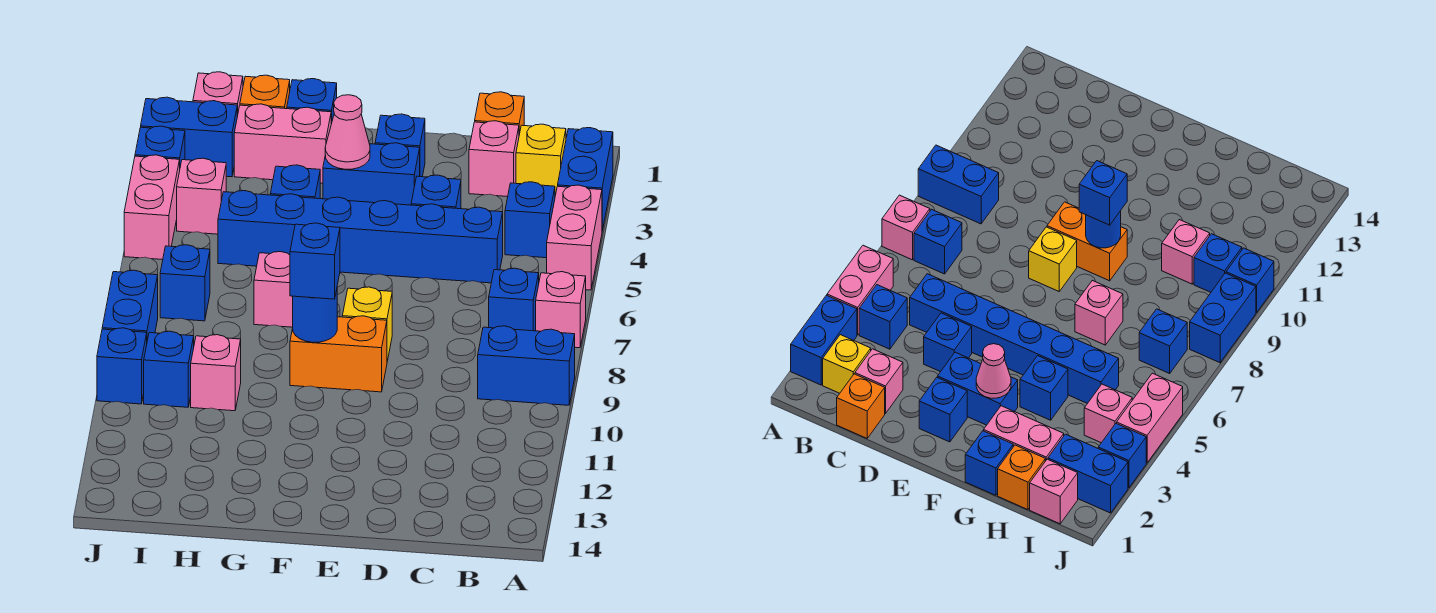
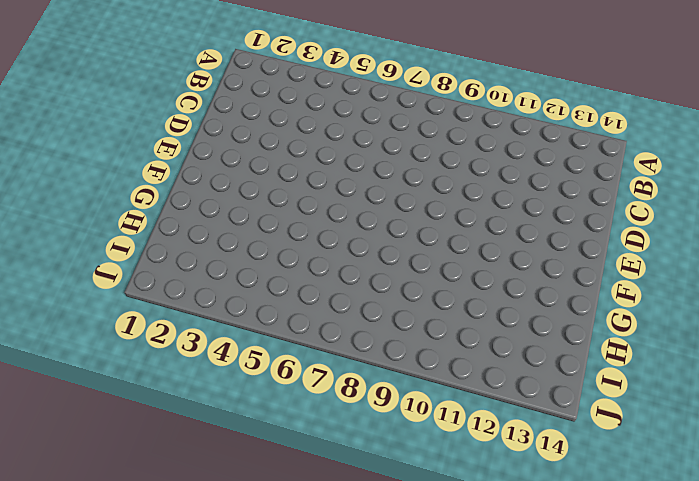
none -> blue brick A2:A3 level 1
none -> pink brick A4:A5 level 1
none -> pink brick A7 level 1
none -> blue brick A9:B9 level 1

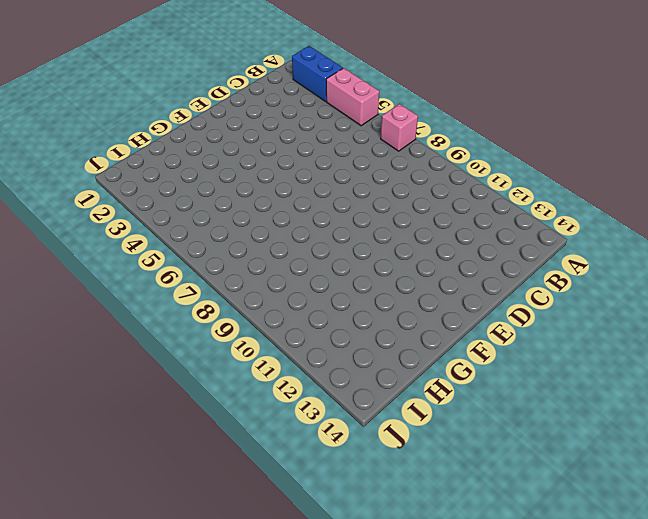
none -> blue brick A9:B9 level 1
none -> yellow brick B2 level 1
none -> blue brick B4 level 1
none -> blue brick B7 level 1

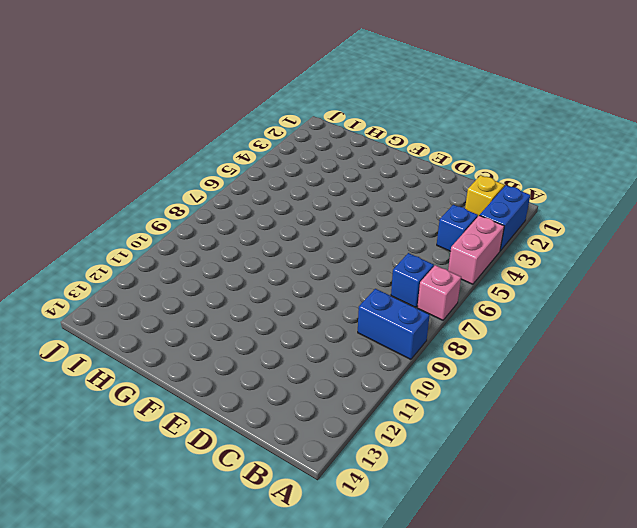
none -> orange brick C1 level 1
none -> pink brick C2 level 1
none -> blue brick C5:H5 level 1
none -> blue brick D4 level 1

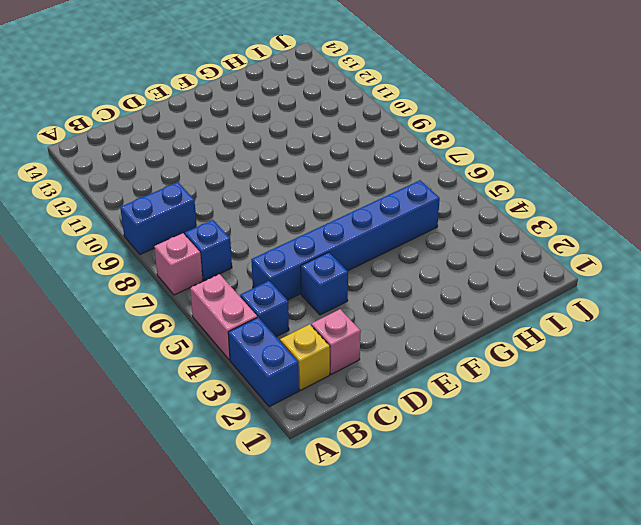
none -> orange brick C1 level 1
none -> blue brick E2 level 1
none -> blue brick E3:F3 level 1
none -> yellow brick E8 level 1

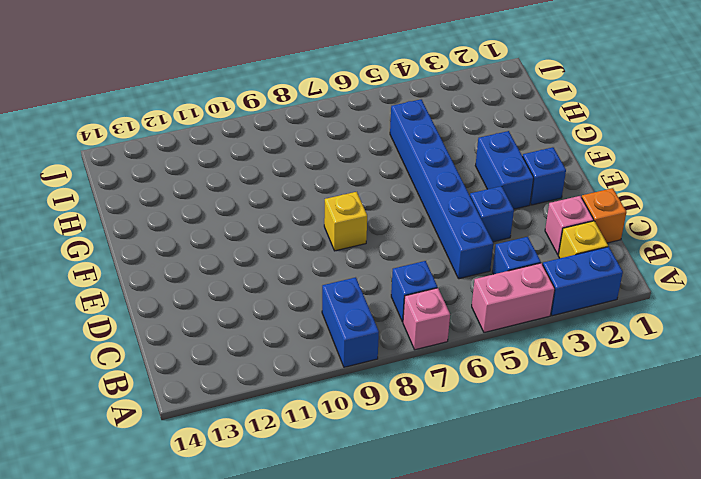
none -> orange brick E9:F9 level 1
none -> blue brick G1 level 1
none -> pink brick G2:H2 level 1
none -> blue brick G4 level 1

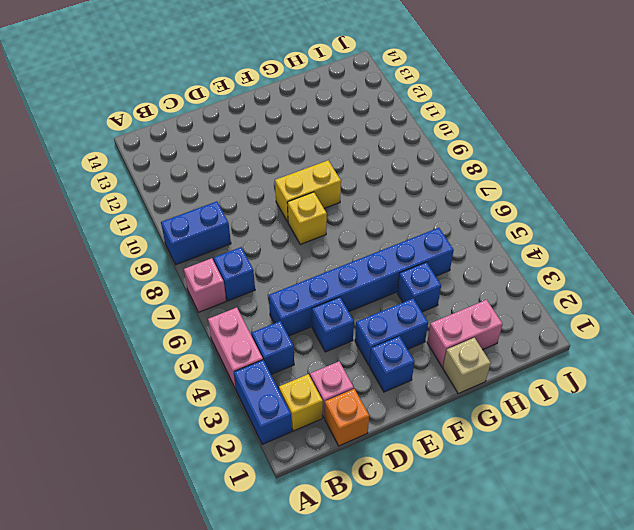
yellow brick E9:F9 level 1 -> orange brick E9:F9 level 1
tan brick G1 level 1 -> blue brick G1 level 1
none -> pink brick G7 level 1
none -> orange brick H1 level 1
none -> pink brick H10 level 1
none -> pink brick I1 level 1

